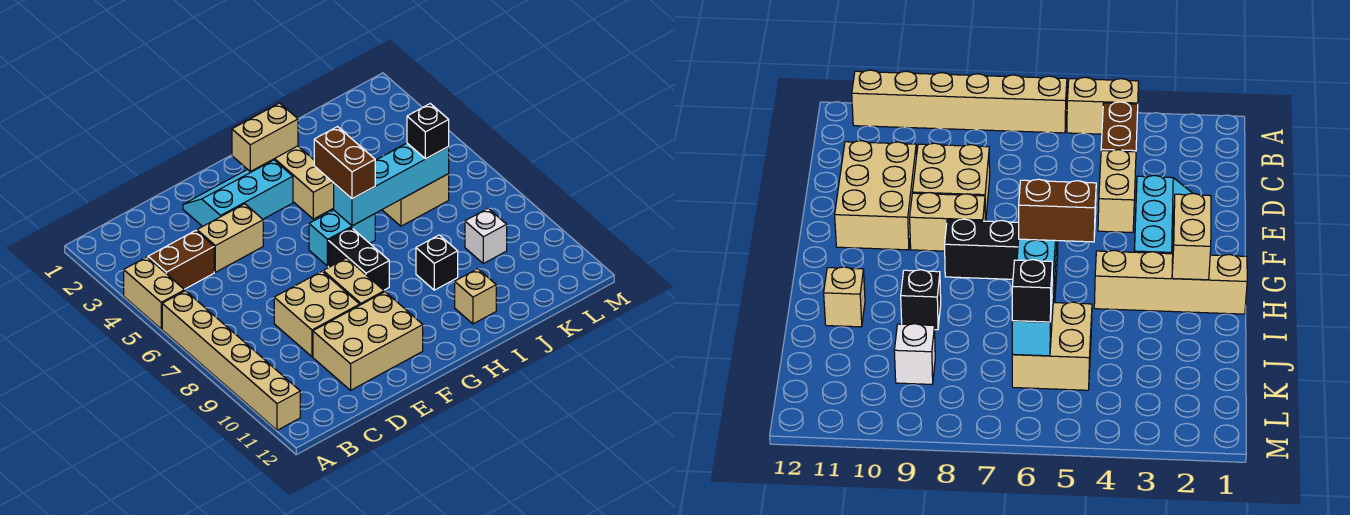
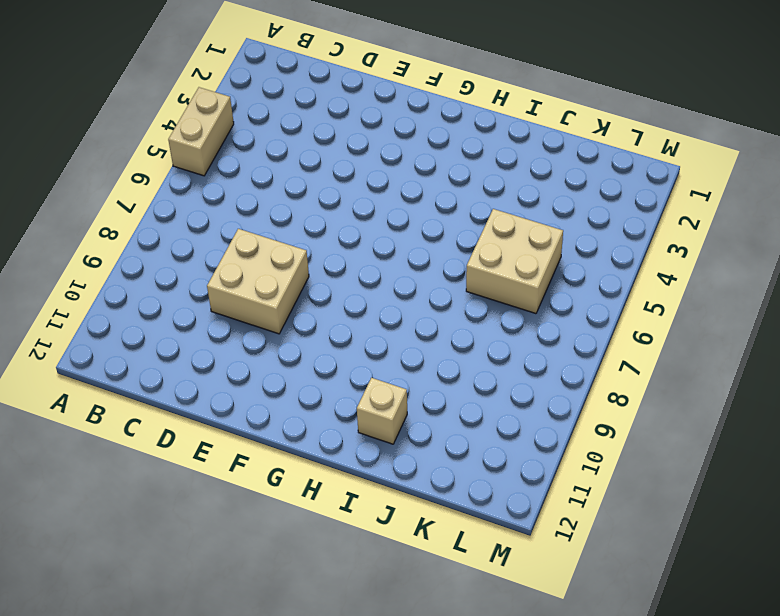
none -> tan brick A6:A11 level 1
none -> brown brick B4:C4 level 1
none -> tan brick D4:E4 level 1

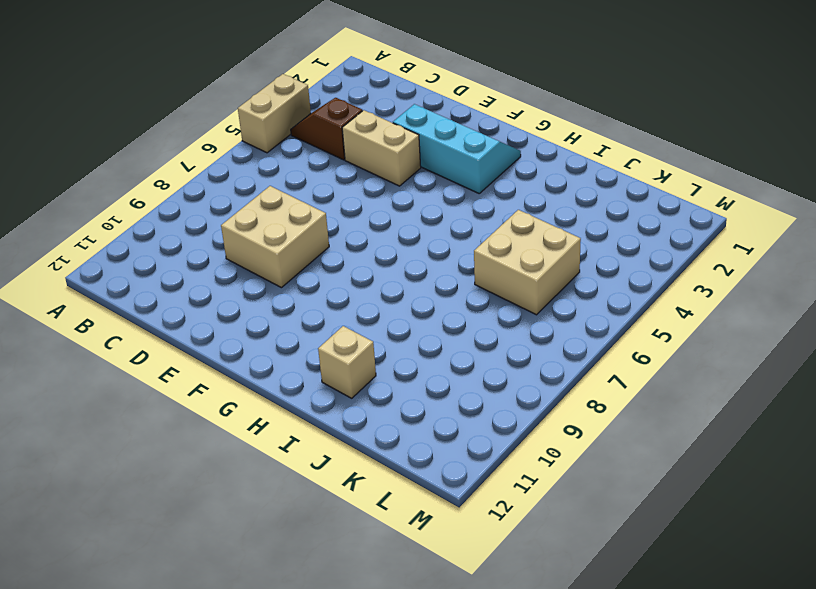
brown slope B4:C4 level 1 top C -> brown brick B4:C4 level 1
none -> tan brick A6:A11 level 1
none -> tan brick D10:F11 level 1
none -> tan brick F8:F9 level 1

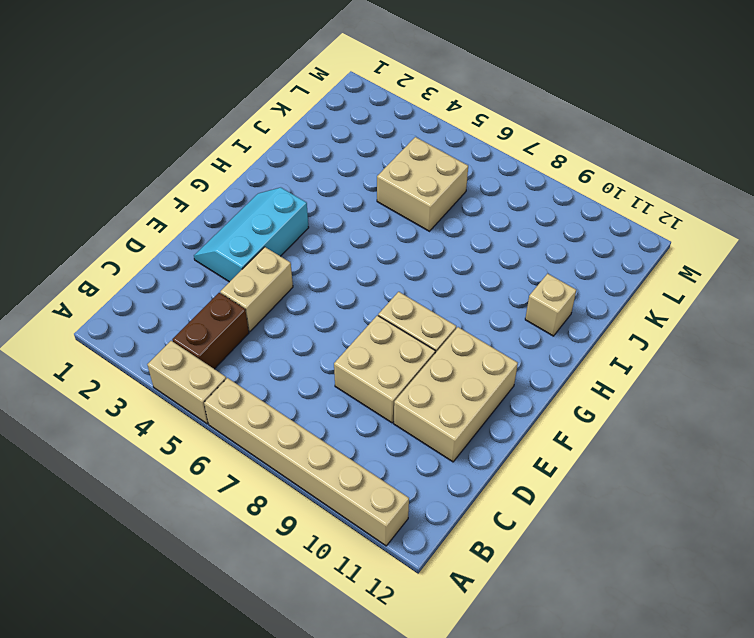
none -> cyan brick G6:H6 level 1
none -> black brick G7:G8 level 1
none -> tan brick H1:H4 level 1

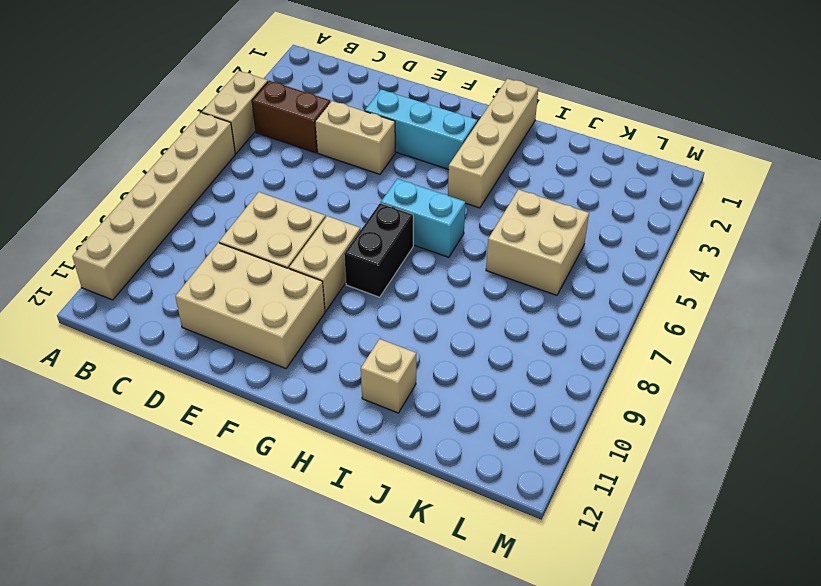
none -> black brick I9 level 1
none -> white brick K9 level 1
none -> tan brick G2:H2 level 2

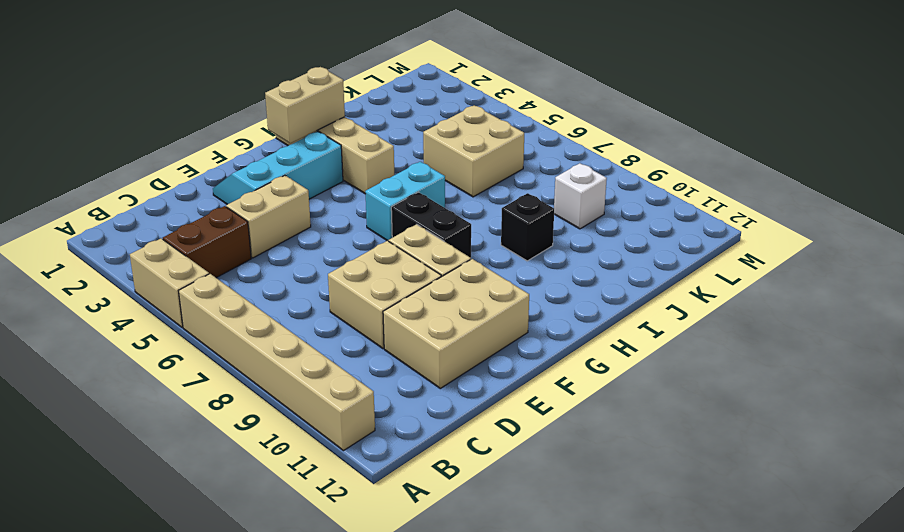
none -> tan brick I11 level 1
none -> cyan brick H6:K6 level 2
none -> brown brick H5:H6 level 3

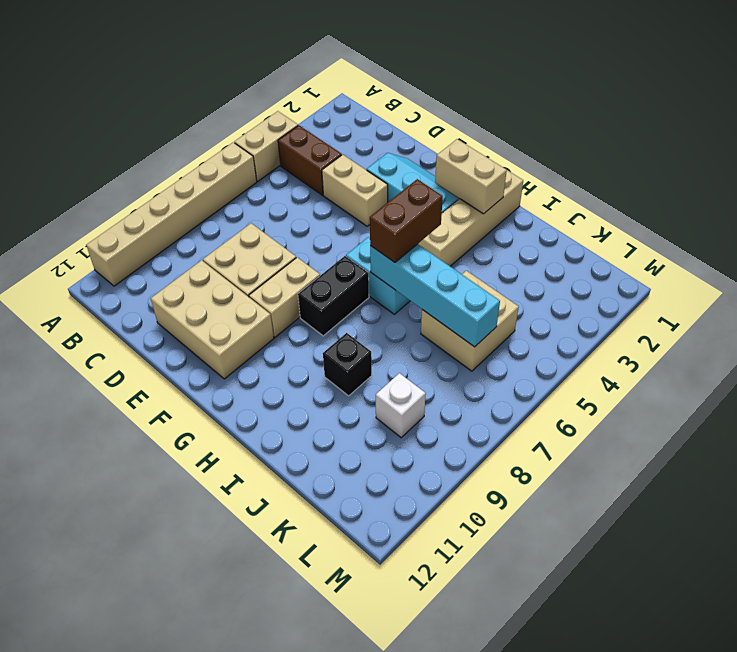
none -> tan brick I11 level 1
none -> black brick K6 level 3

